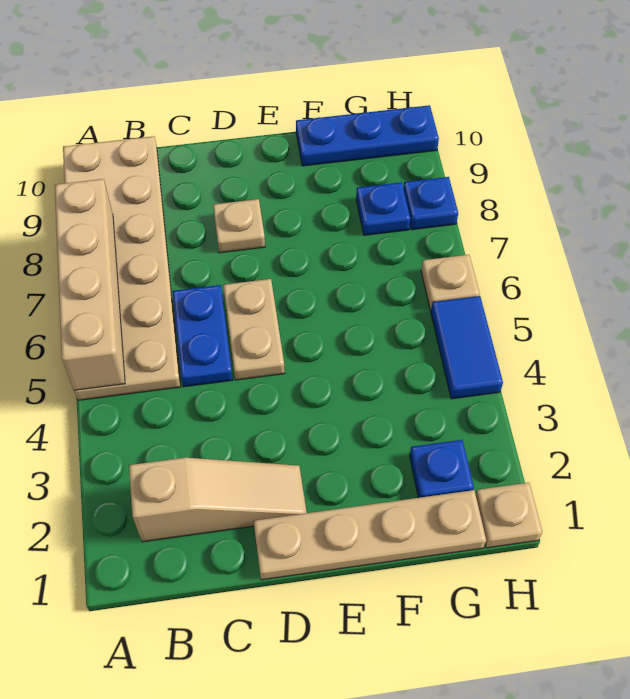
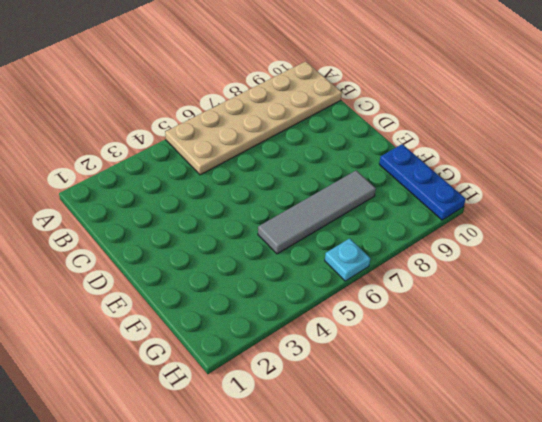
grey tile F5:F8 level 1 -> none
cyan plate H6 level 1 -> tan plate H6 level 1
none -> tan slope B2:D2 level 1 top B
none -> blue plate C5:C6 level 1
none -> tan plate D1:G1 level 1

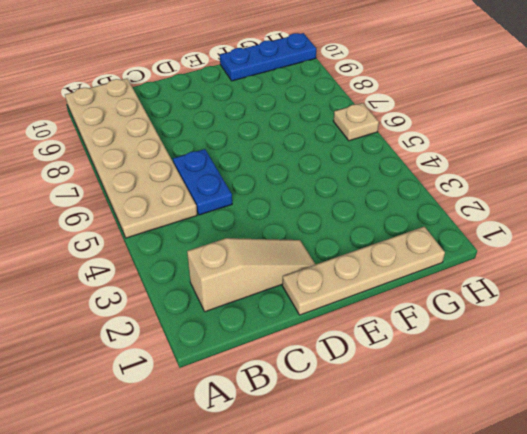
none -> tan plate D5:D6 level 1
none -> tan plate D8 level 1
none -> blue plate G2 level 1

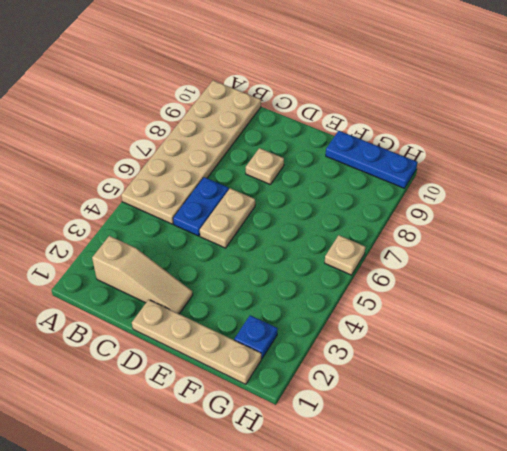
none -> blue plate G8 level 1
none -> tan plate H1 level 1
none -> blue tile H4:H5 level 1

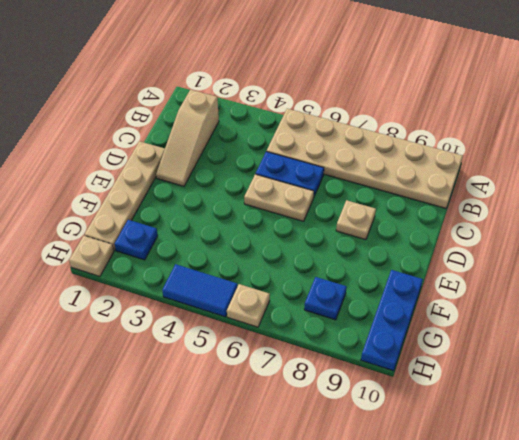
none -> blue plate H8 level 1
none -> tan brick A5:A8 level 2

